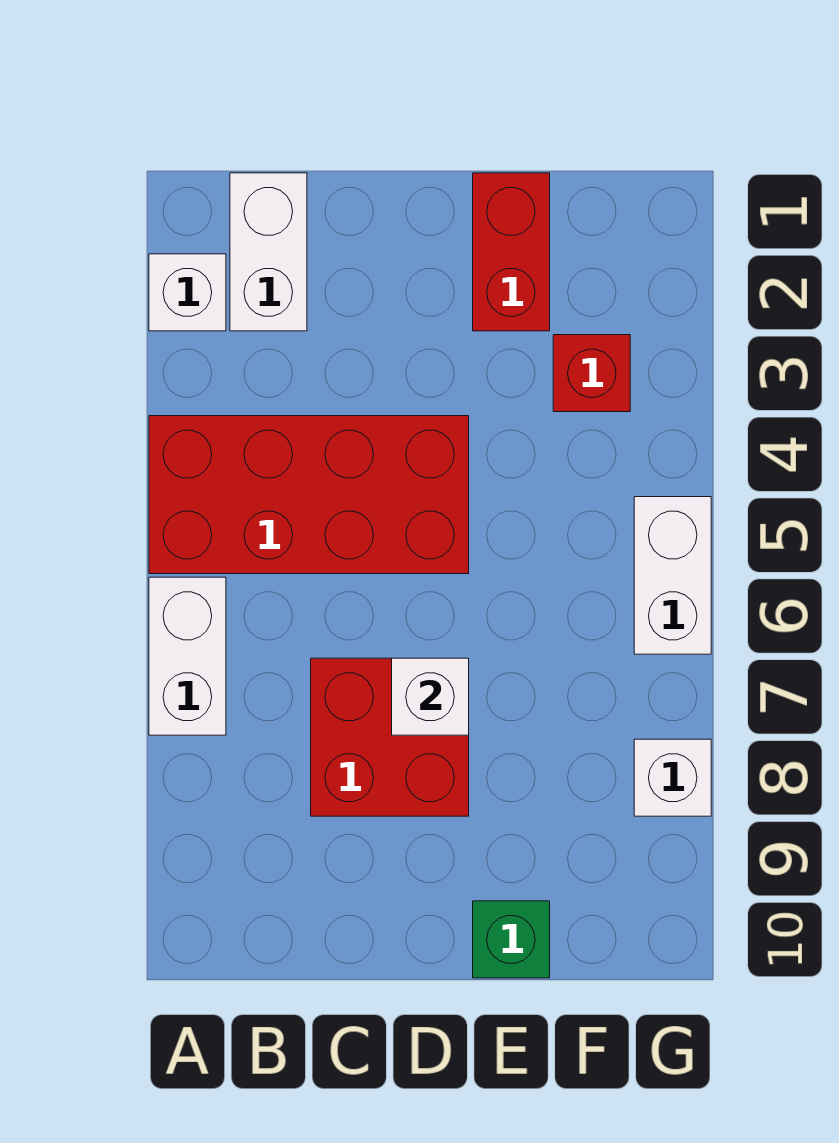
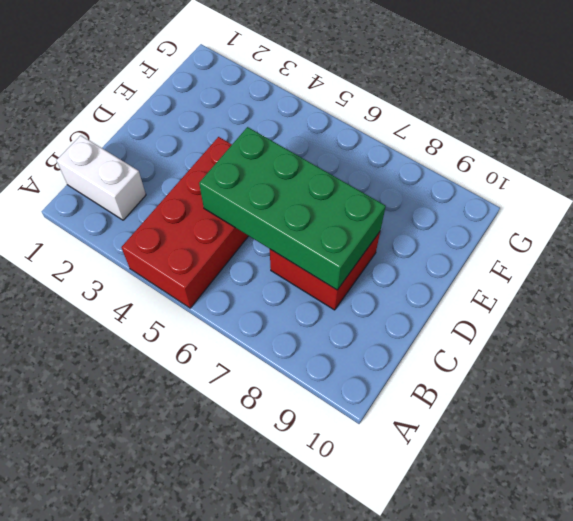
green brick C5:D8 level 2 -> white brick D7 level 2
none -> white brick A2 level 1
none -> white brick A6:A7 level 1

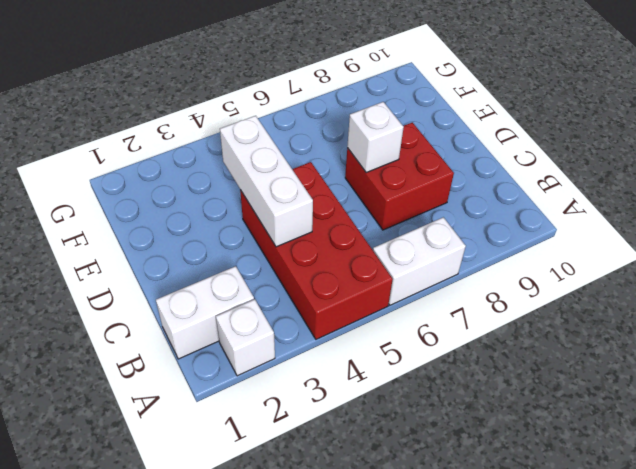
white brick C4:E4 level 2 -> none
none -> red brick E1:E2 level 1
none -> green brick E10 level 1

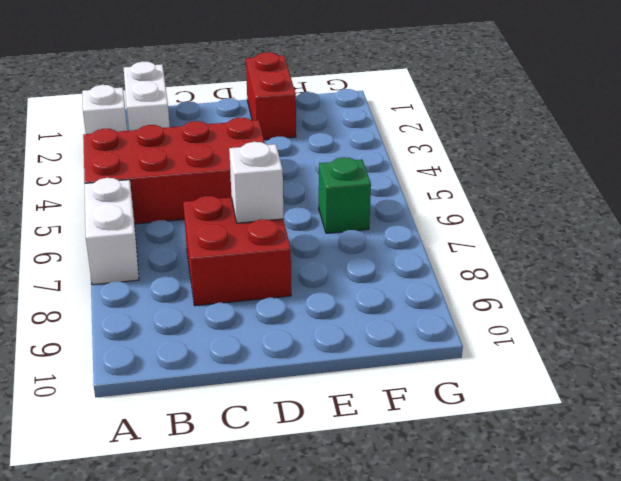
green brick F6 level 1 -> green brick E10 level 1
none -> red brick F3 level 1
none -> white brick G5:G6 level 1

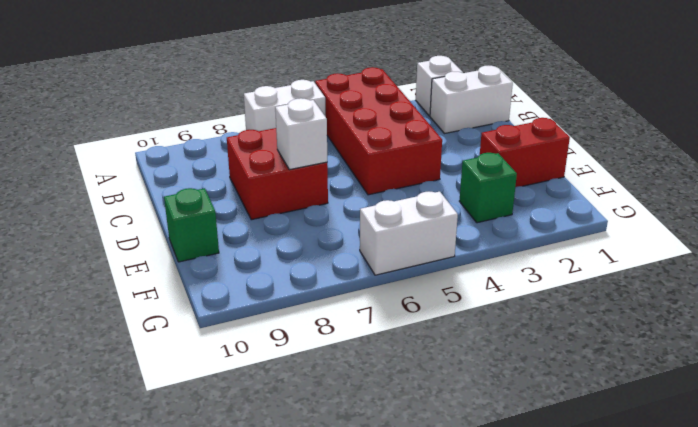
green brick F3 level 1 -> red brick F3 level 1
none -> white brick G8 level 1

